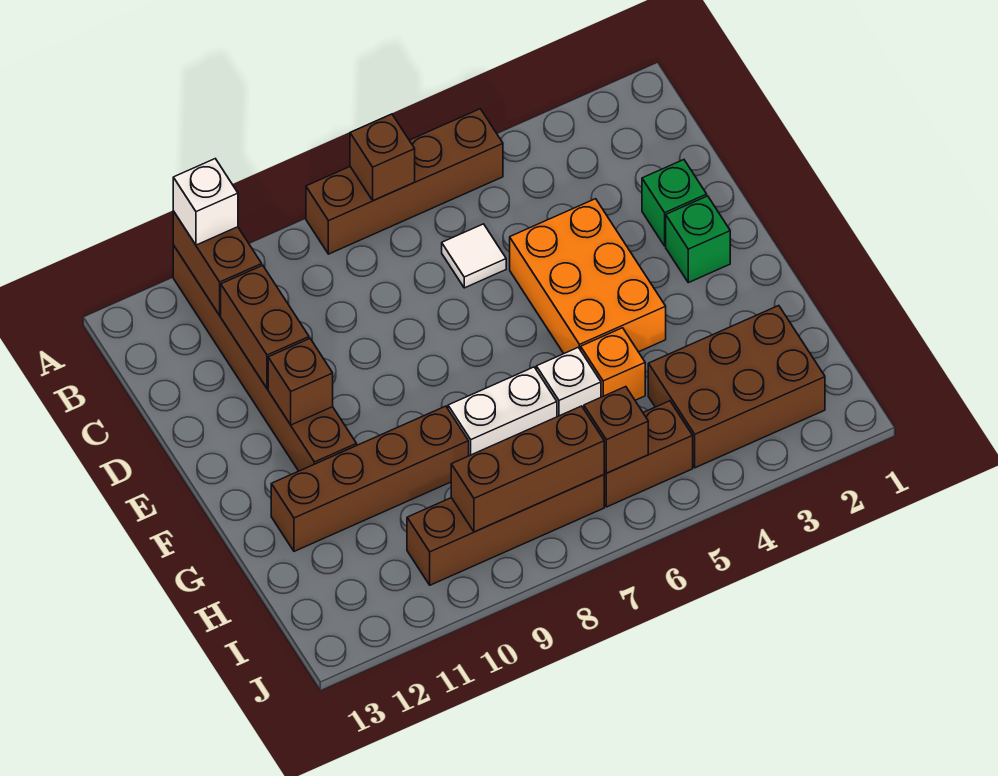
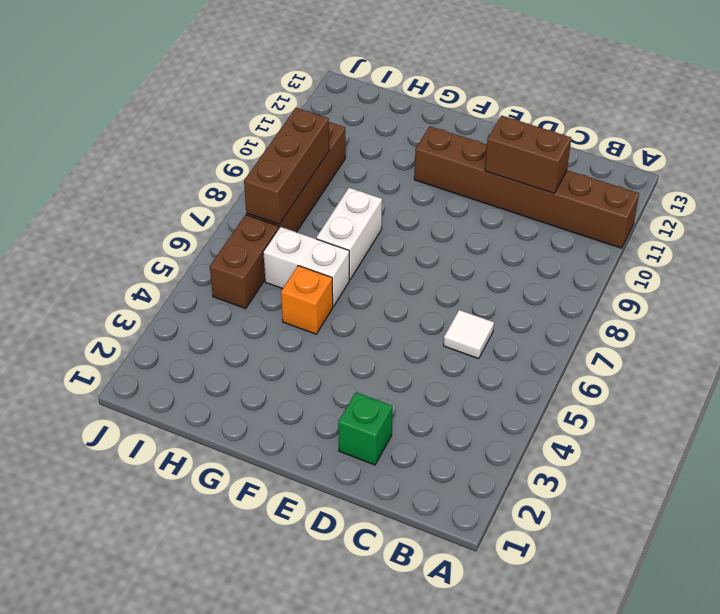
white brick G6:H6 level 1 -> white brick G6 level 1
none -> brown brick A5:A8 level 1
none -> orange brick D4:F5 level 1
none -> green brick E2 level 1

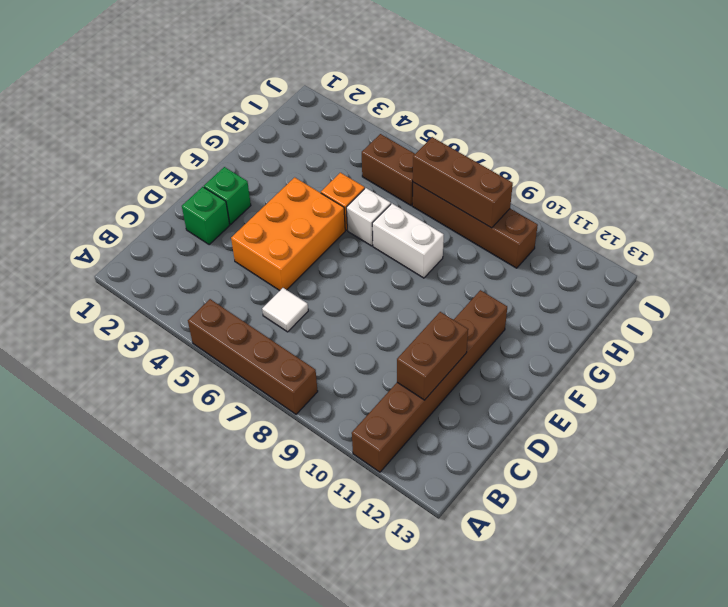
none -> brown brick G9:G12 level 1
none -> brown brick H2:I4 level 1
none -> brown brick A7 level 2

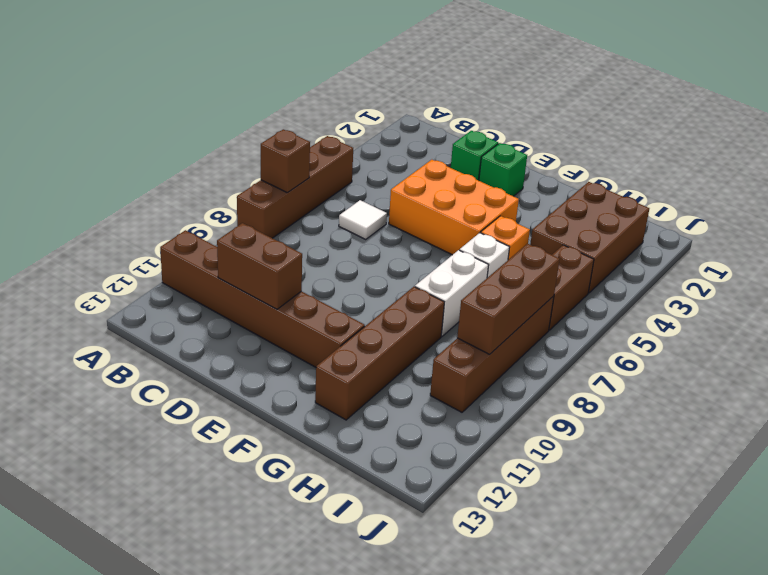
none -> brown brick A11:B11 level 2
none -> brown brick E11 level 2
none -> brown brick I6 level 2

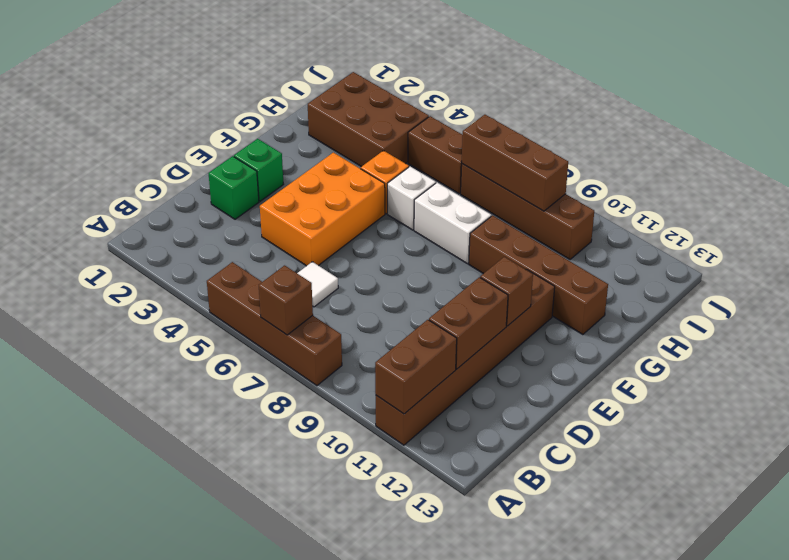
none -> brown brick I6 level 2
none -> white brick A11 level 3

